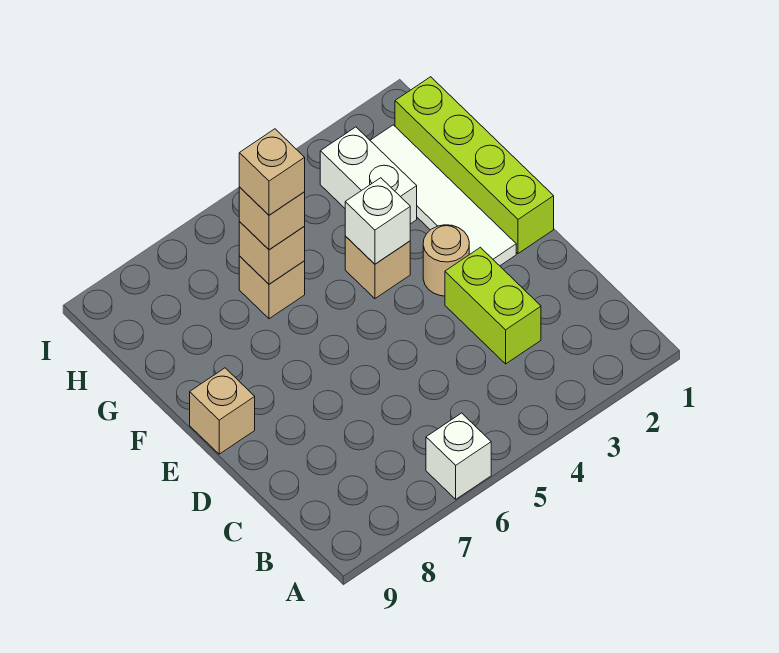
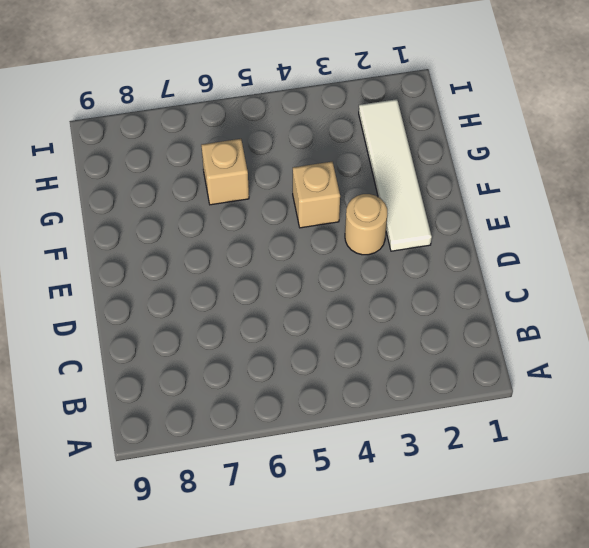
none -> white brick A6 level 1
none -> lime brick C3:D3 level 1
none -> lime brick E1:H1 level 1

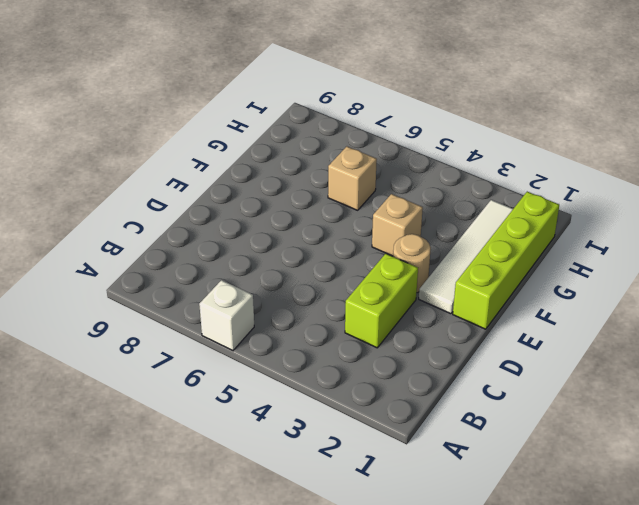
none -> tan brick E9 level 1
none -> white brick G3:H3 level 1
none -> white brick F4 level 2

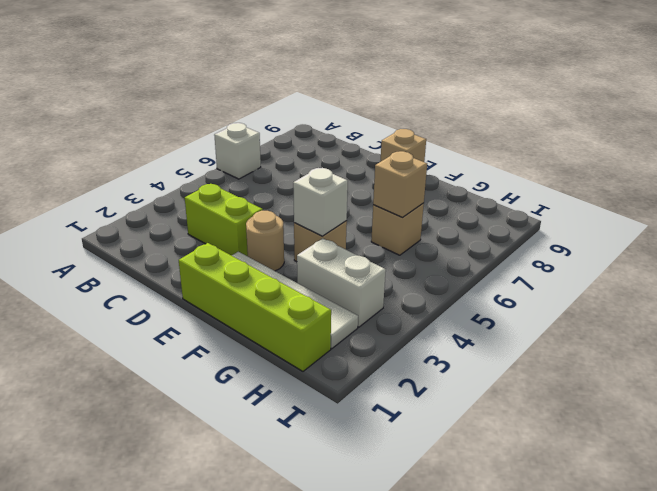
none -> tan brick G6 level 3
none -> tan brick G6 level 4

